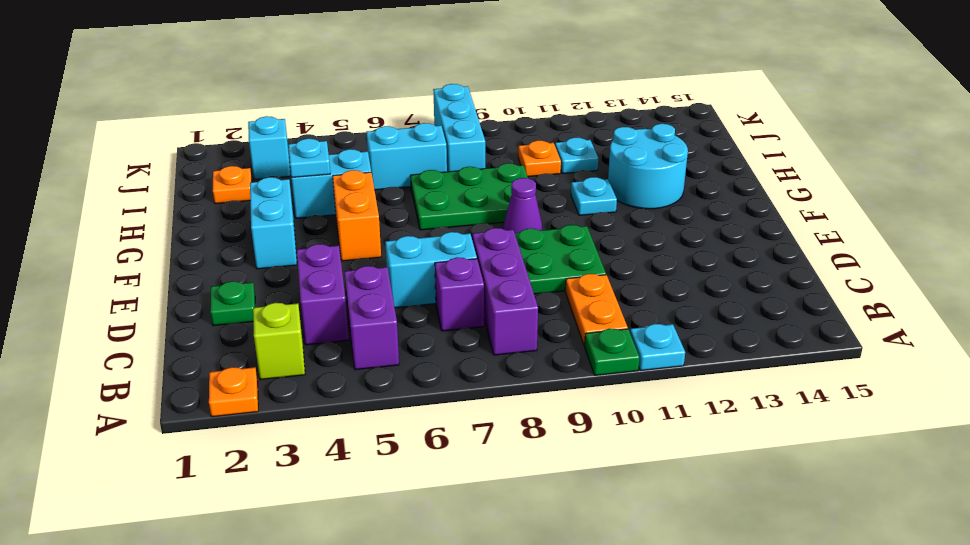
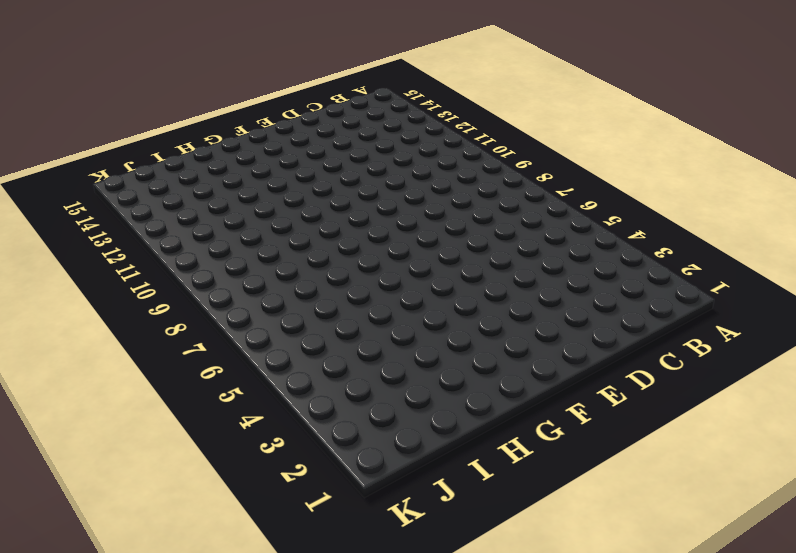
none -> orange plate A2 level 1
none -> green plate A10 level 1
none -> cyan plate A11 level 1

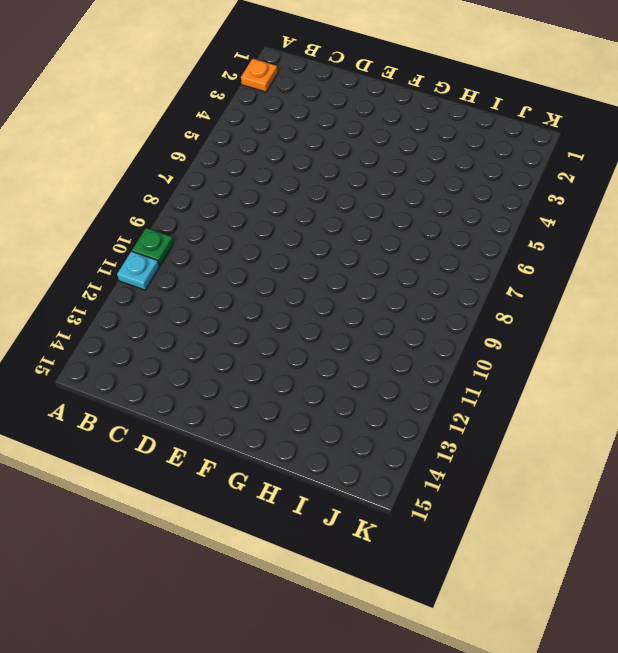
none -> lime brick B3 level 1
none -> purple brick B5:C5 level 1
none -> purple brick B8:D8 level 1

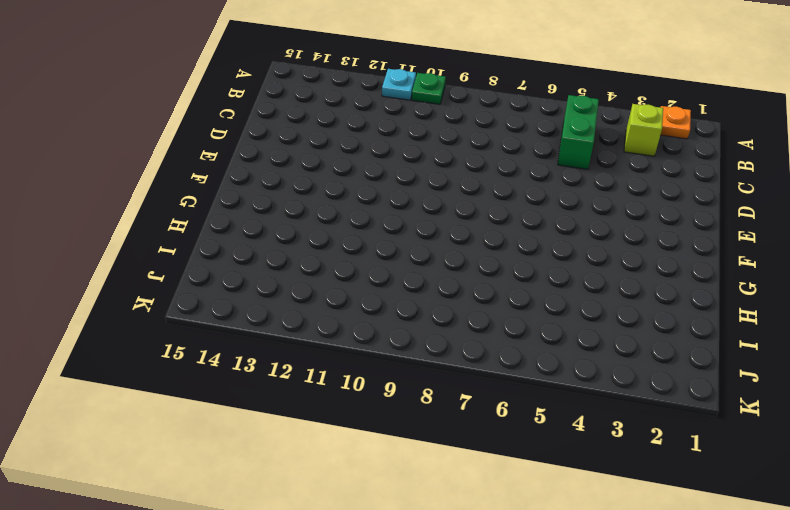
green brick B5:C5 level 1 -> purple brick B5:C5 level 1
none -> purple brick B8:D8 level 1
none -> orange plate B10:C10 level 1
none -> purple brick C4:D4 level 1

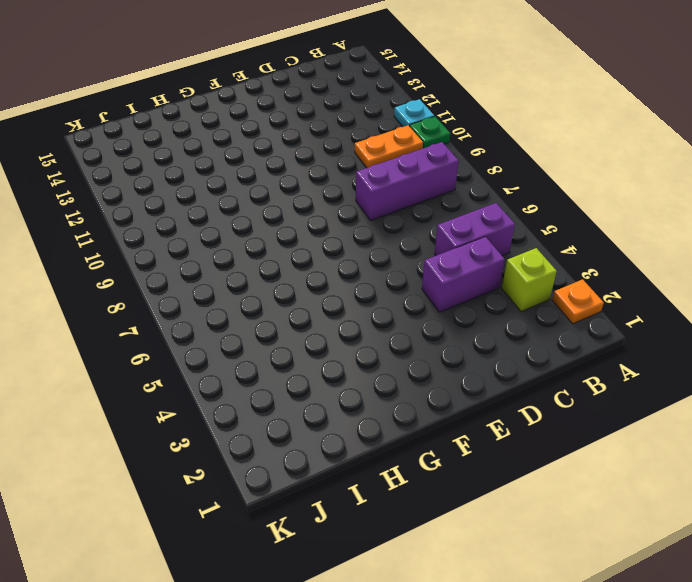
none -> purple brick C7 level 1
none -> green plate D2 level 1
none -> cyan brick D6:D7 level 1

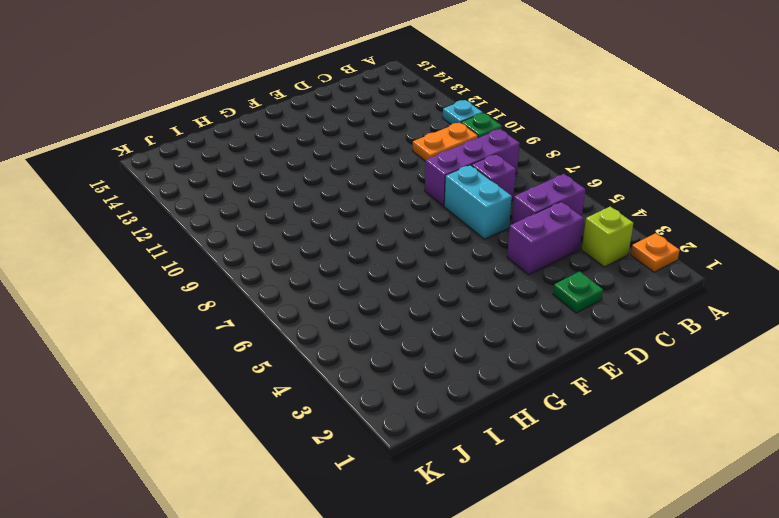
none -> green plate D9:E10 level 1
none -> cyan brick F3:G3 level 1
none -> orange brick F5:G5 level 1

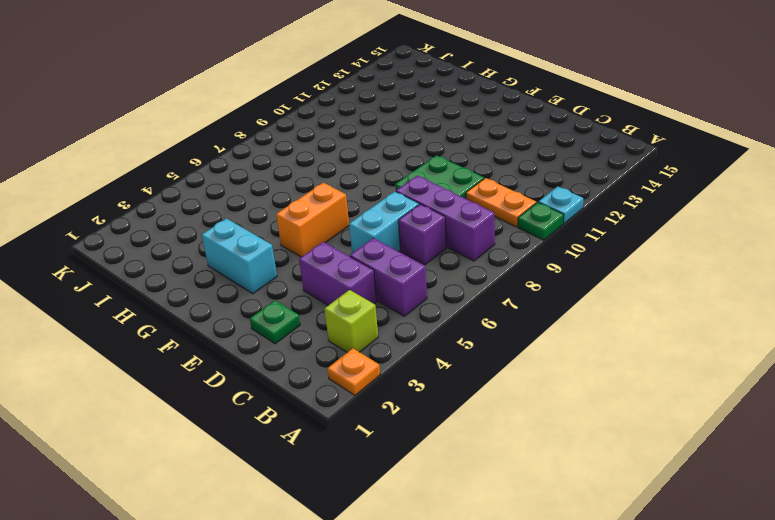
orange brick F5:F6 level 1 -> orange brick F5:G5 level 1
none -> purple cone F9 level 1
none -> green plate G7:H9 level 1
none -> cyan plate G11 level 1

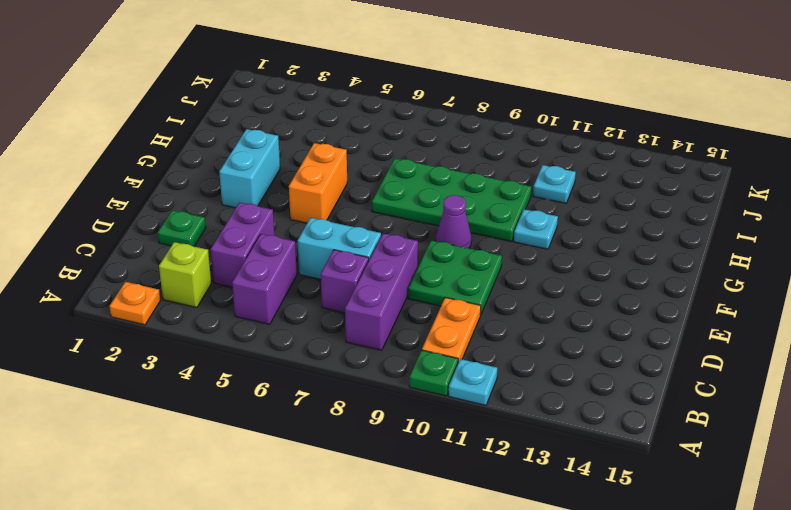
green plate G7:H10 level 1 -> green plate G7:H9 level 1
none -> cyan round brick G12:H13 level 1
none -> cyan brick H4:H5 level 1
none -> orange plate I2 level 1

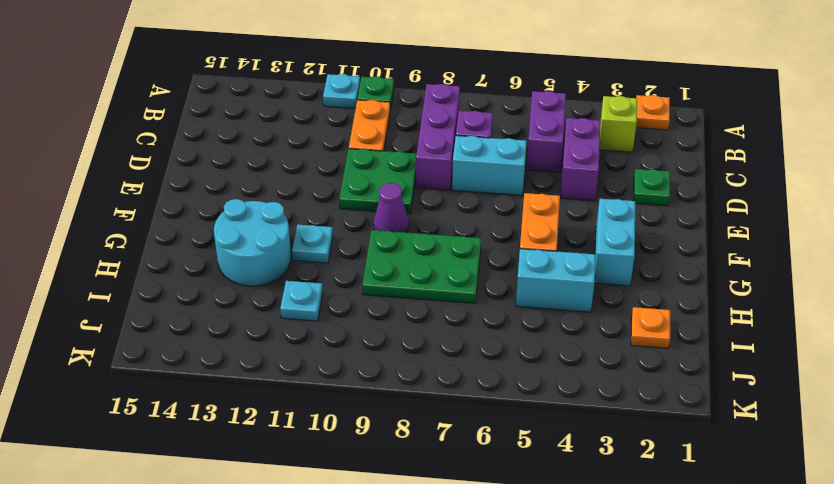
none -> cyan brick I6:I7 level 1
none -> cyan brick I8:K8 level 1
none -> orange plate I10 level 1

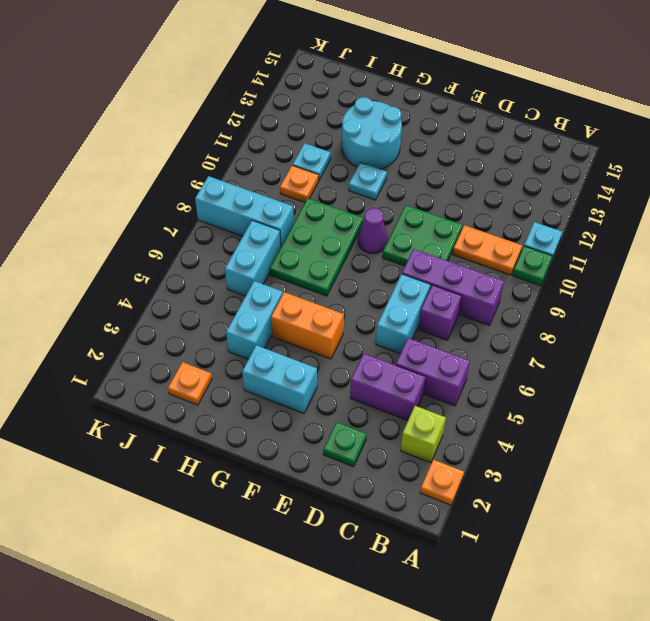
none -> cyan brick J3 level 1
none -> cyan plate H4 level 2

